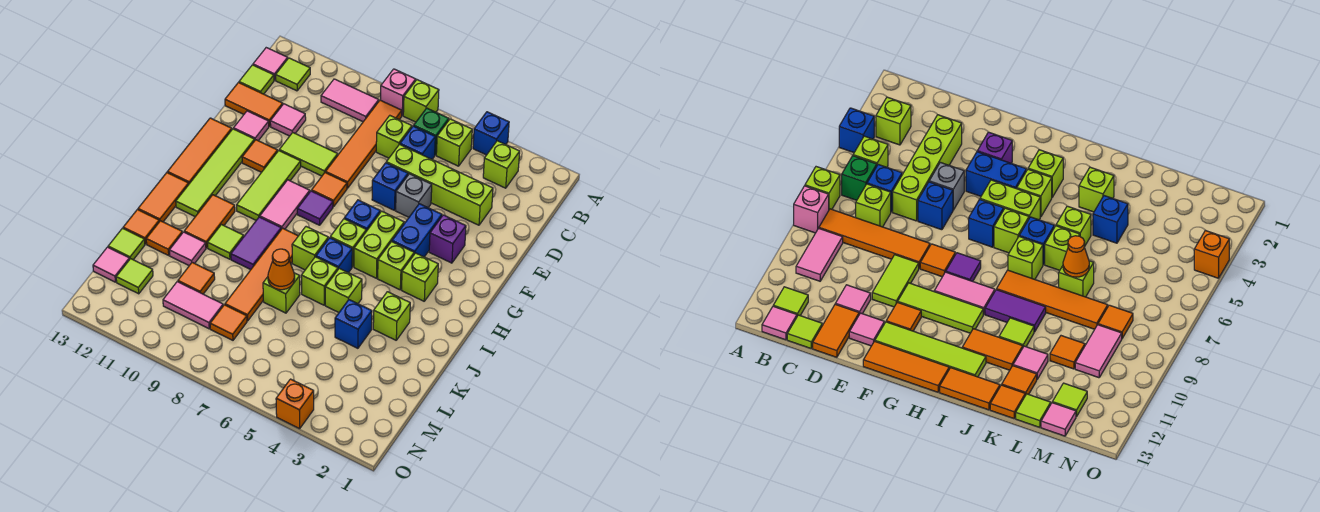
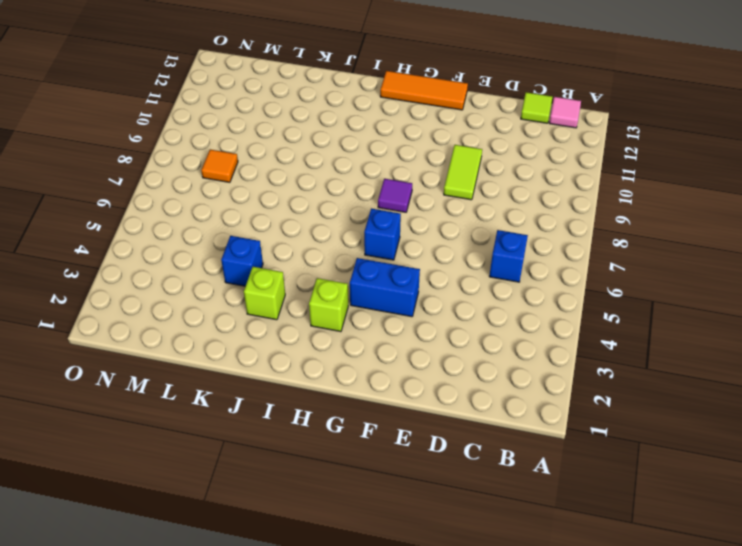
none -> blue brick A4 level 1
none -> lime brick A7 level 1
none -> pink brick A8 level 1
none -> lime brick B3 level 1

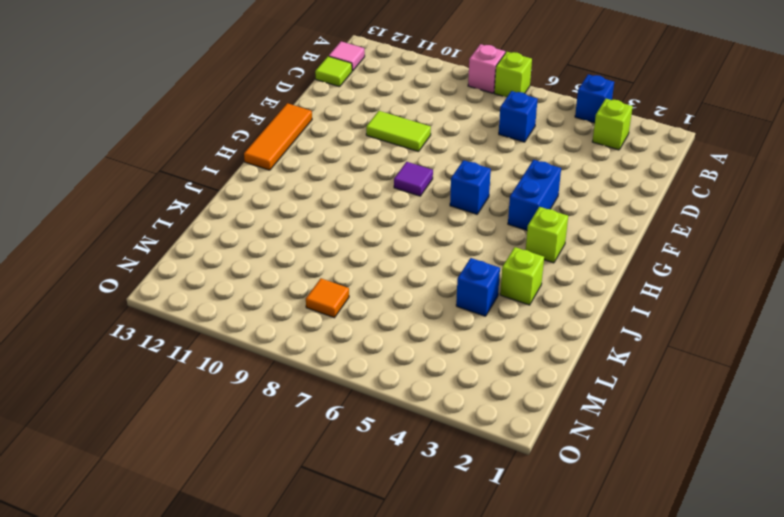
none -> lime brick B5 level 1
none -> green brick B6 level 1
none -> orange tile B8:E8 level 1
none -> pink tile B9:B10 level 1

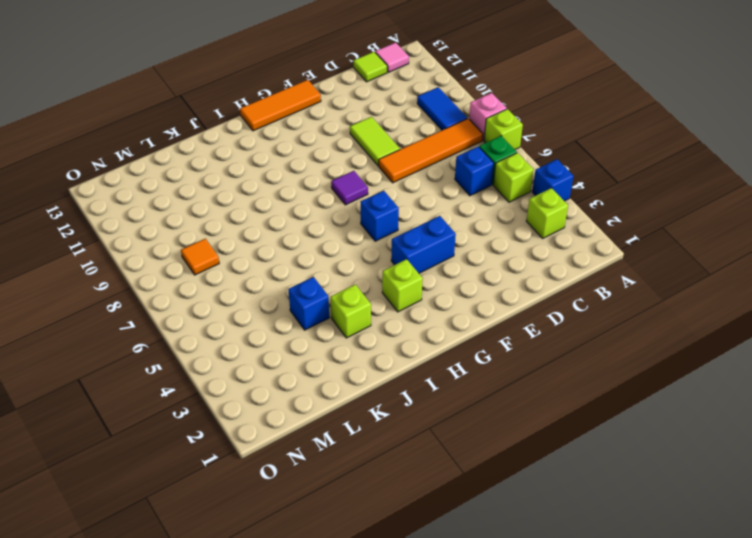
blue tile B9:B10 level 1 -> pink tile B9:B10 level 1
none -> lime tile B12 level 1
none -> lime brick C7 level 1
none -> lime brick D3:D6 level 1
none -> pink tile D11 level 1

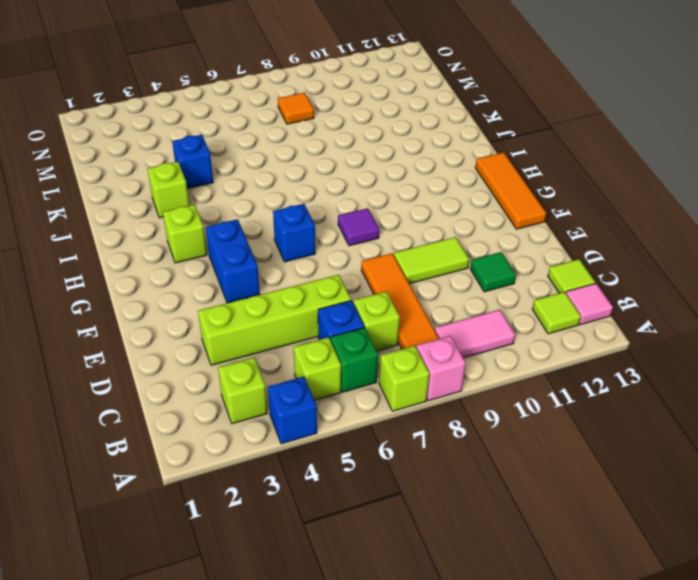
green tile D11 level 1 -> pink tile D11 level 1
none -> orange tile D12:D13 level 1
none -> grey brick E5 level 1
none -> blue brick E6 level 1
none -> pink tile E12 level 1

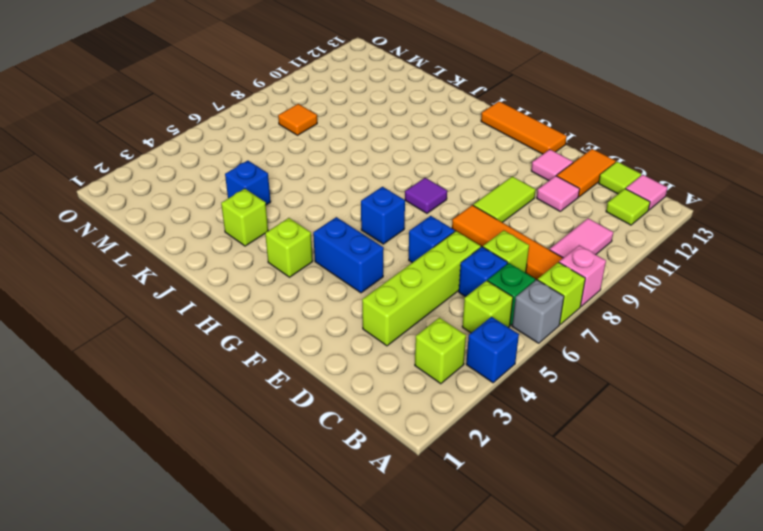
grey brick A6 level 1 -> grey brick E5 level 1
none -> purple brick F3 level 1
none -> orange tile F8 level 1
none -> lime tile F10:H10 level 1
none -> orange tile F11 level 1

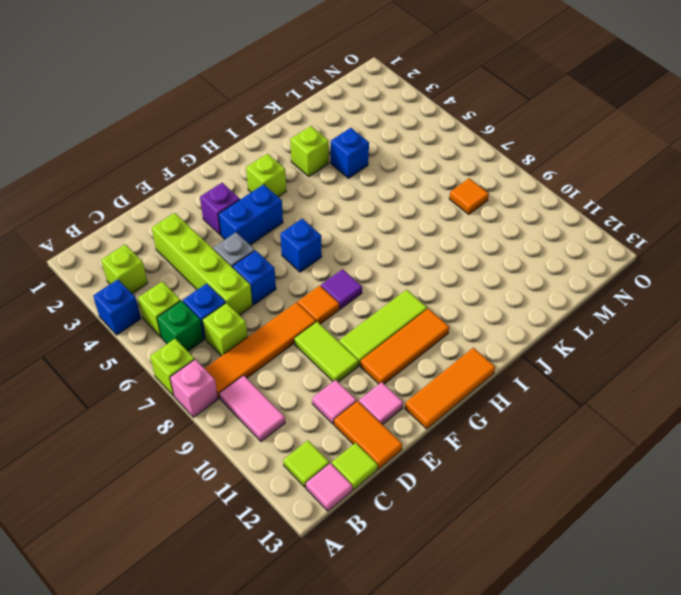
orange tile F11:H11 level 1 -> orange tile F11 level 1
none -> lime tile F12:I12 level 1
none -> lime brick G5:H5 level 1
none -> pink tile G9:H9 level 1
none -> lime brick H4 level 1

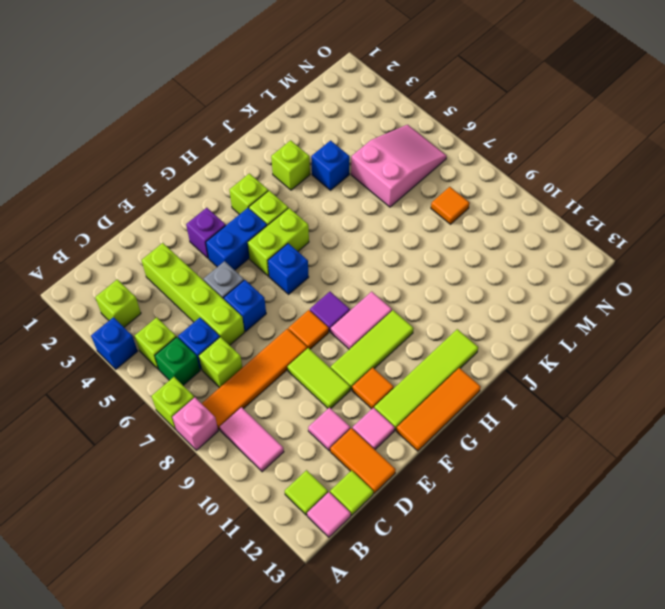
pink slope L5:N6 level 1 top L -> none
none -> lime brick H6 level 1
none -> blue brick I6 level 1
none -> lime brick I7 level 1
none -> orange tile I8:L8 level 1

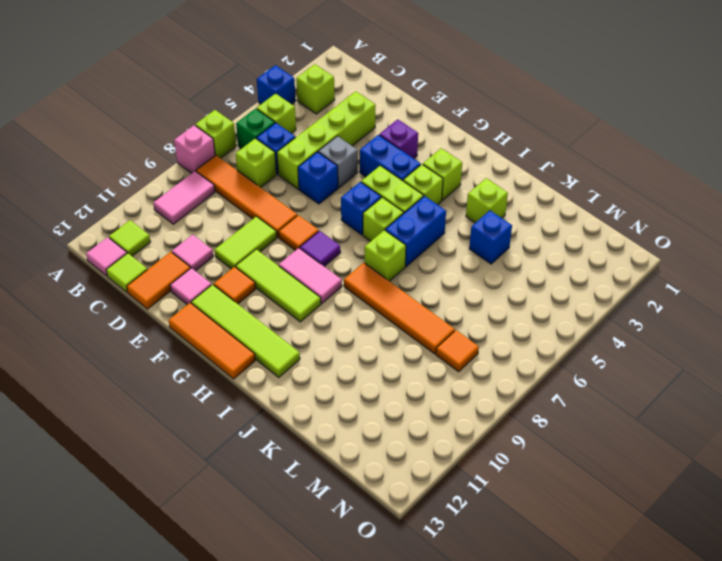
blue brick I5:I6 level 1 -> blue brick I6 level 1
none -> purple tile I9:J9 level 1
none -> orange tile I11:J11 level 1
none -> orange tile I13:J13 level 1
none -> lime brick J5 level 1

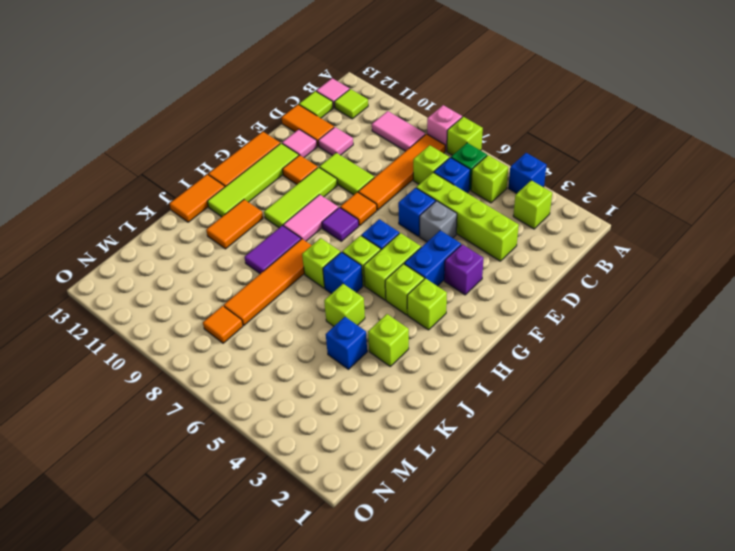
none -> lime brick J6 level 1
none -> lime tile J10 level 1
none -> lime brick K7 level 1
none -> pink tile K11 level 1

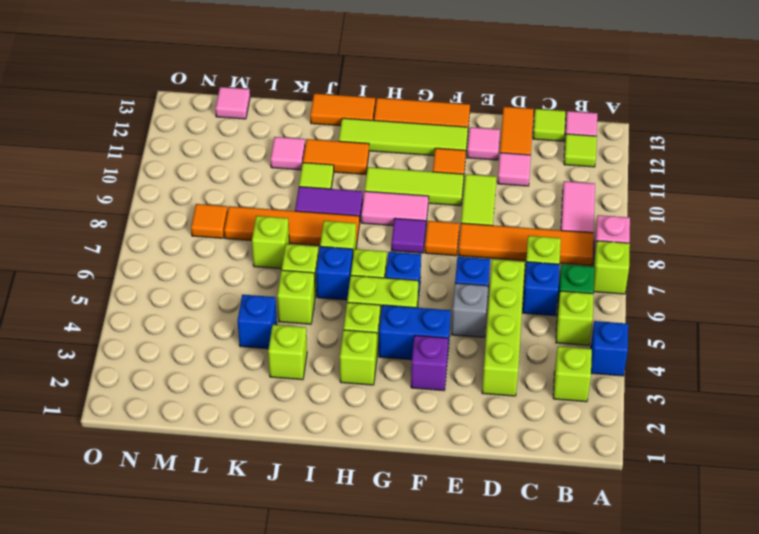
none -> orange tile K12 level 1
none -> orange tile K13 level 1
none -> orange tile L10 level 1
none -> lime tile L13 level 1

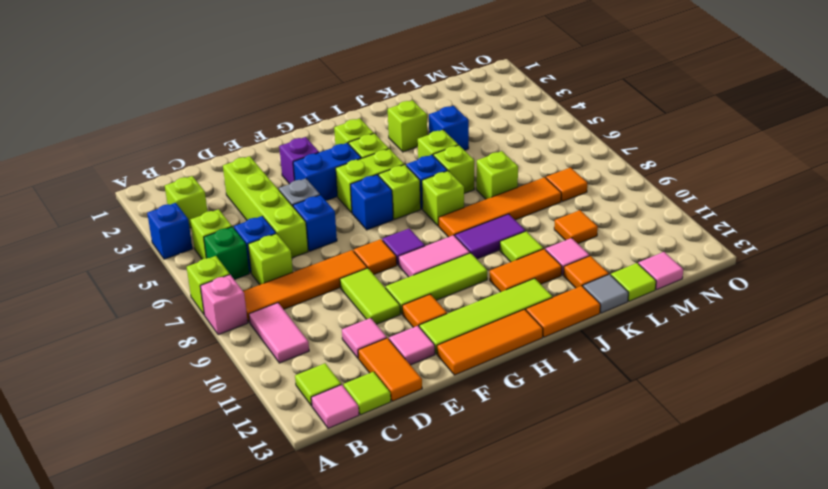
grey tile K13 level 1 -> orange tile K13 level 1
none -> pink tile M9:M10 level 1
none -> lime tile M12 level 1
none -> orange brick O4 level 1
none -> orange cone K7 level 2

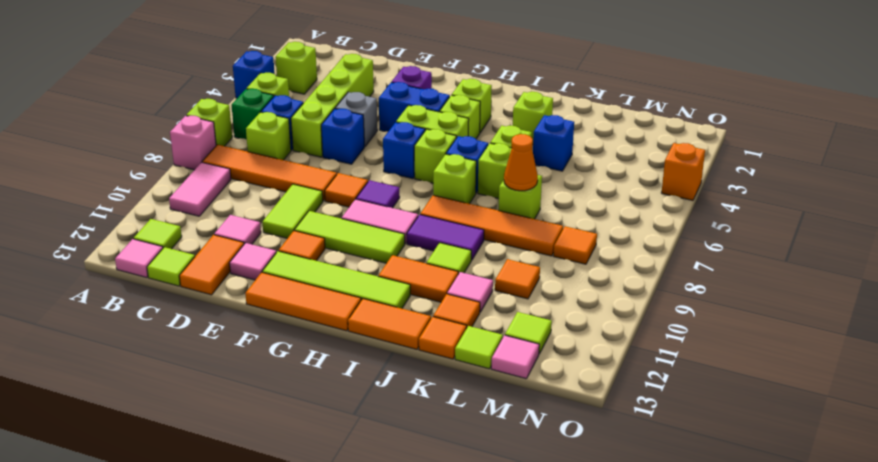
none -> pink tile M9:M10 level 1

